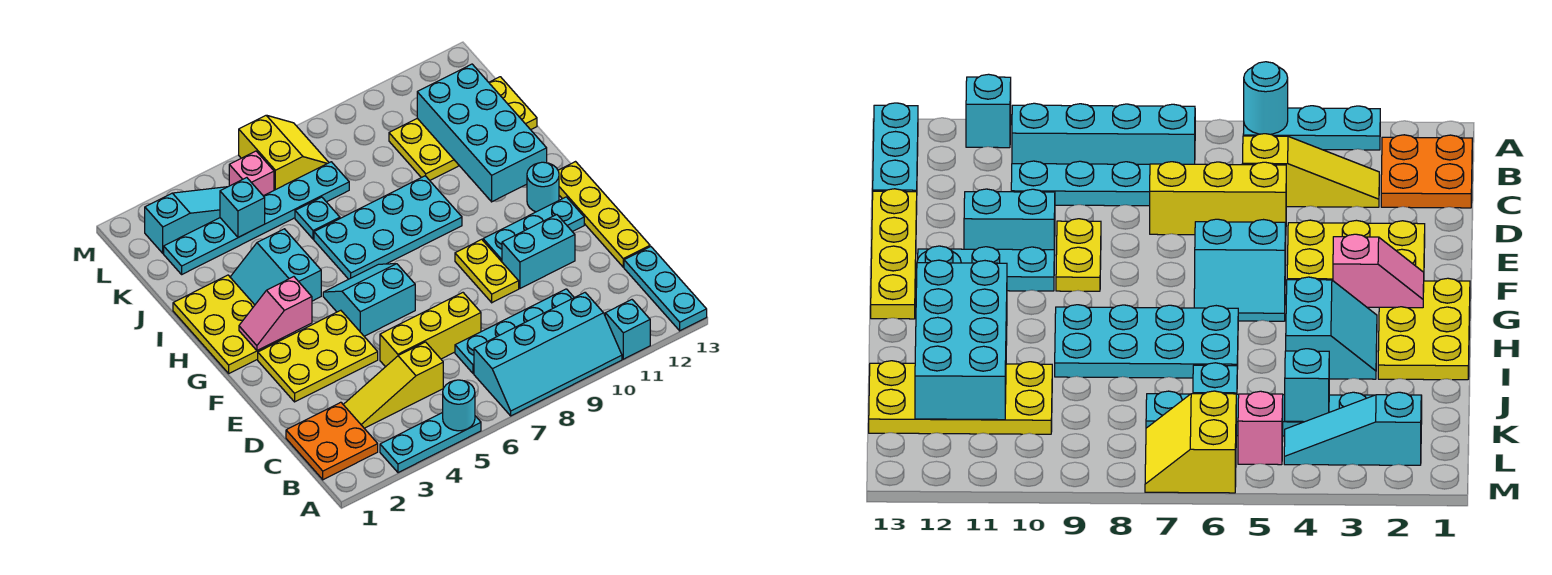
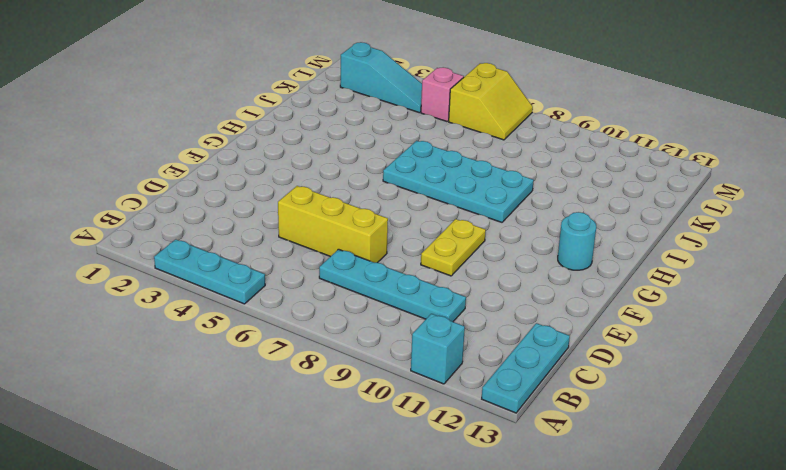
none -> cyan slope A7:B10 level 1 top B
none -> orange plate B1:C2 level 1
none -> yellow slope C3:C5 level 1 top 5

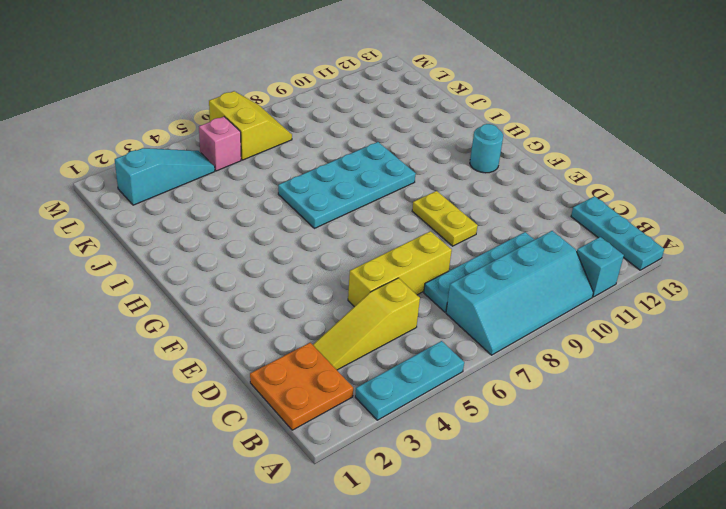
none -> yellow plate D13:G13 level 1
none -> yellow plate E2:F4 level 1
none -> cyan brick E10:E11 level 1

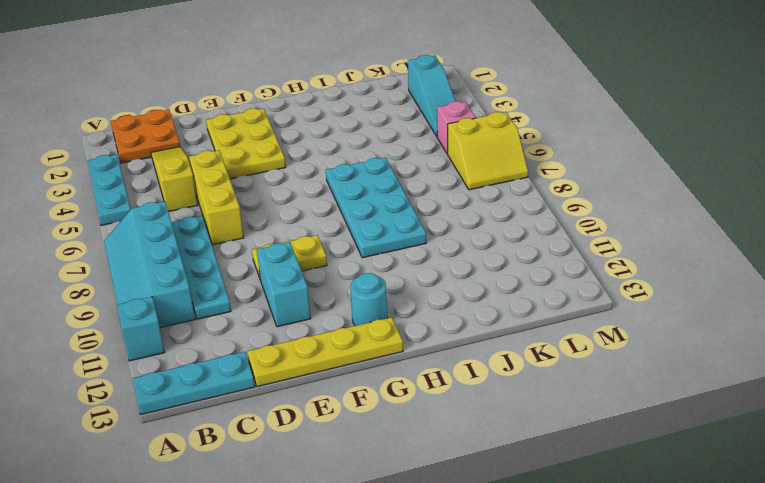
none -> cyan slope F5:G6 level 1 top F
none -> cyan plate F10:F12 level 1
none -> yellow plate G1:I2 level 1

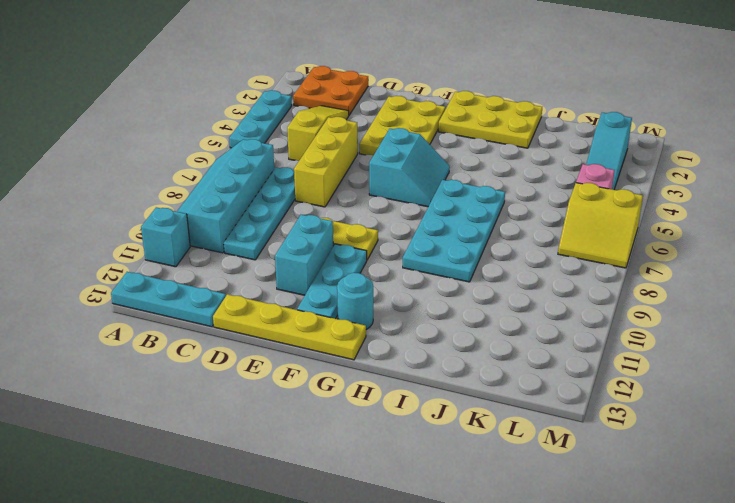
none -> cyan slope H3:I4 level 1 top 4
none -> cyan plate J6 level 1
none -> yellow plate J10:K13 level 1

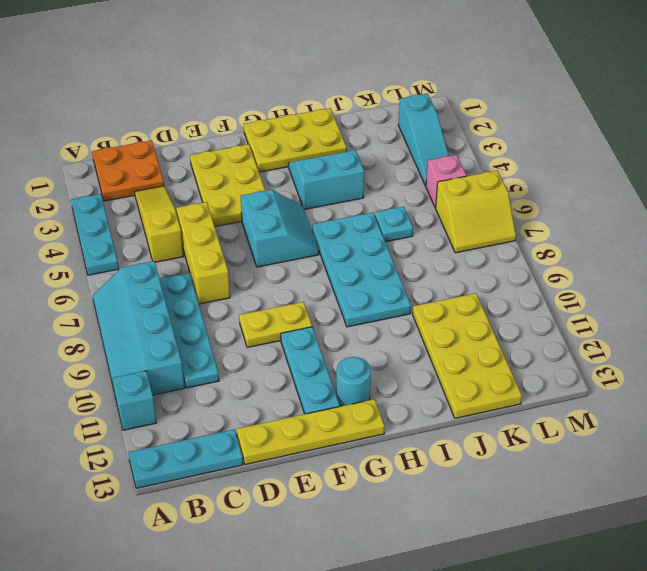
none -> cyan brick E10:E11 level 1
none -> cyan plate K2:K7 level 1
none -> cyan round brick A5 level 2

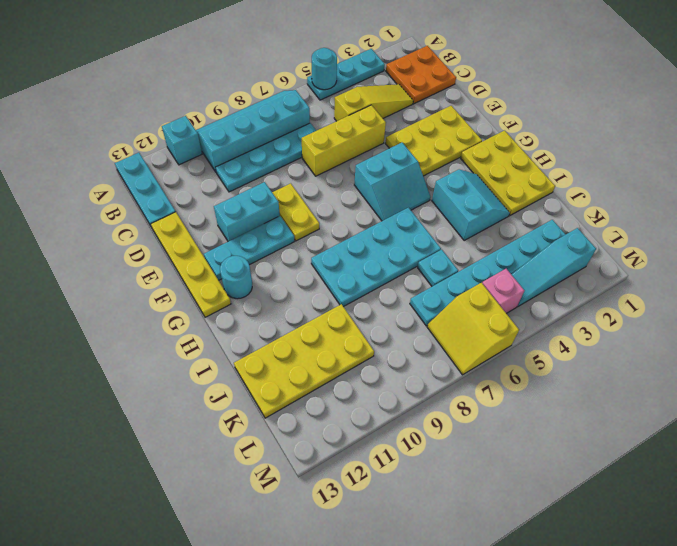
none -> pink slope G2:G3 level 2 top 3
none -> cyan brick H11:K12 level 2
none -> cyan brick K4 level 2

